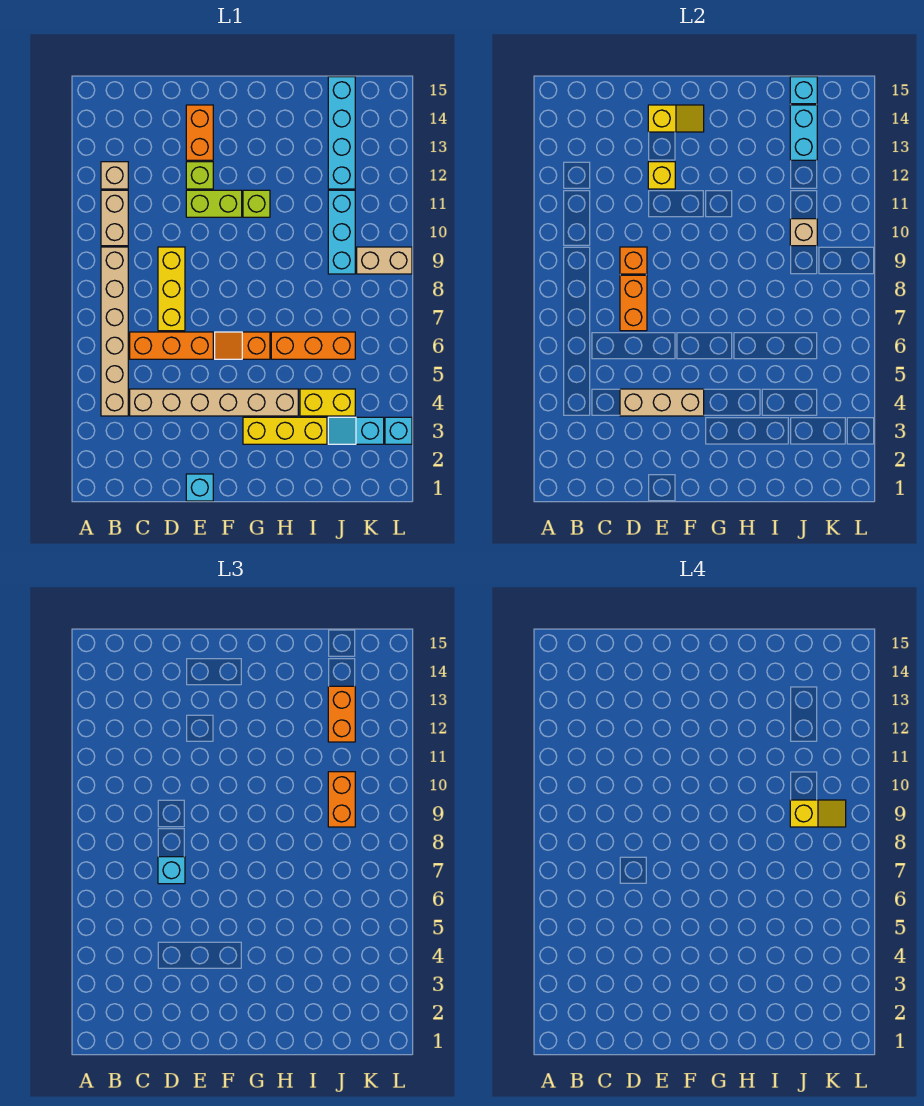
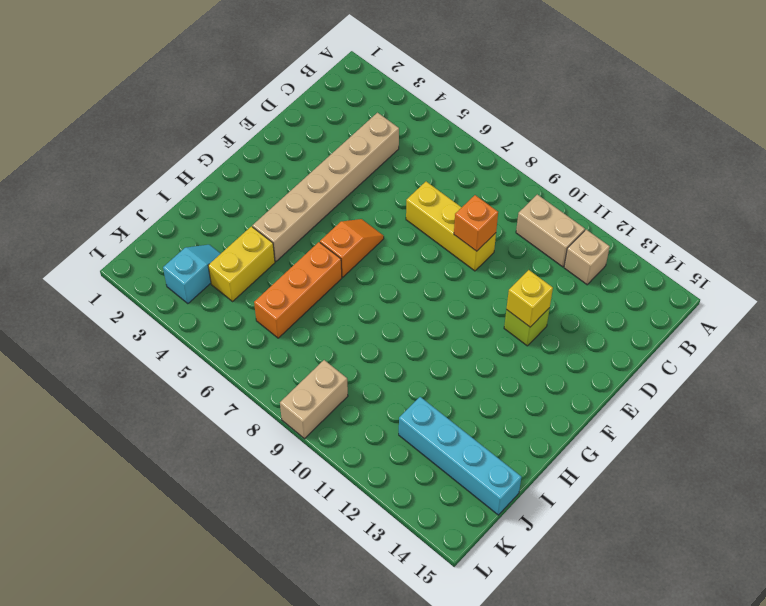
none -> tan brick B4:B9 level 1
none -> orange brick C6:E6 level 1
none -> cyan brick E1 level 1
none -> lime brick E11:F11 level 1

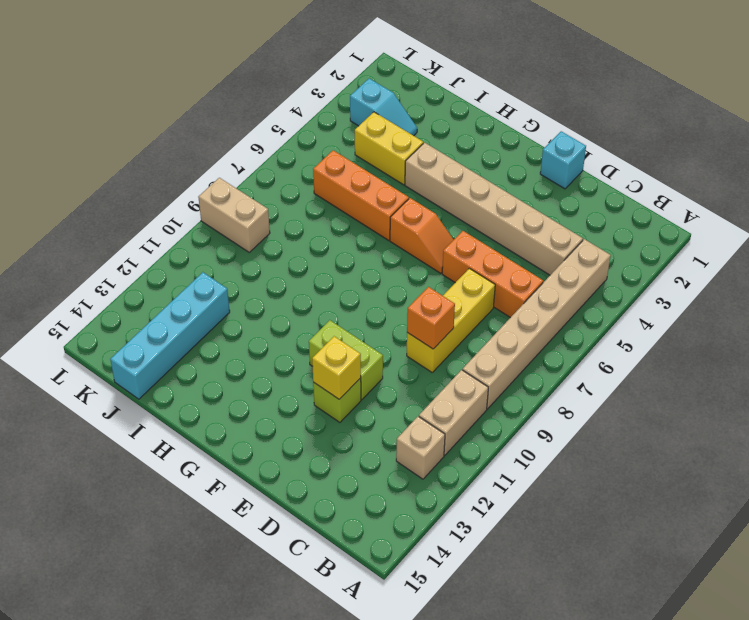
none -> orange brick E13:E14 level 1
none -> yellow brick G3:I3 level 1
none -> lime brick G11 level 1
none -> cyan brick J9:J11 level 1

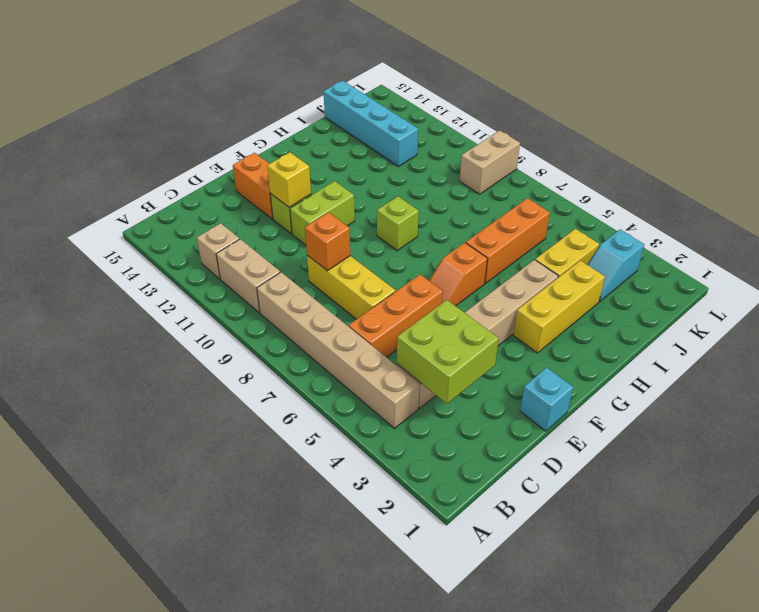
lime brick C3:D4 level 2 -> tan brick D4:F4 level 2
lime brick G9 level 1 -> lime brick G11 level 1
none -> cyan brick J9:J11 level 1
none -> cyan brick L3 level 1
none -> orange brick D7:D8 level 2
none -> yellow slope E14:F14 level 2 top E

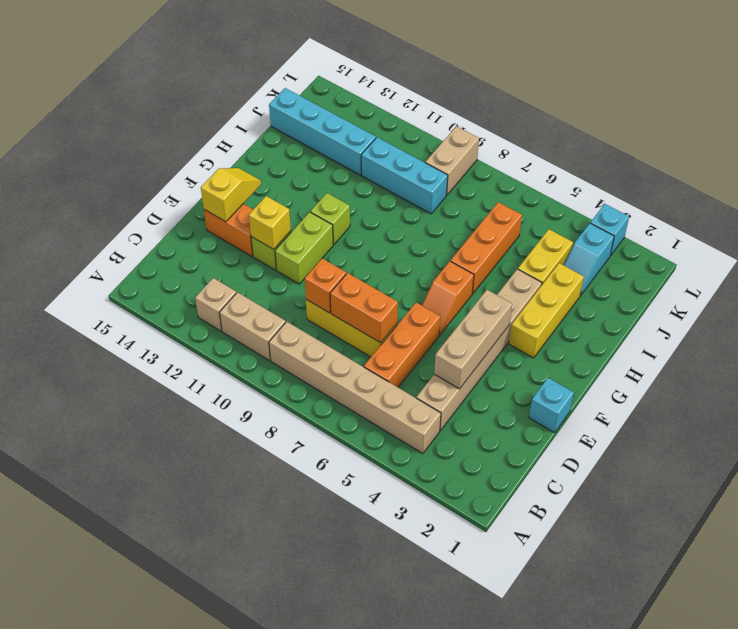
none -> tan brick J10 level 2
none -> cyan brick J13:J14 level 2
none -> cyan brick J15 level 2
none -> cyan brick D7 level 3

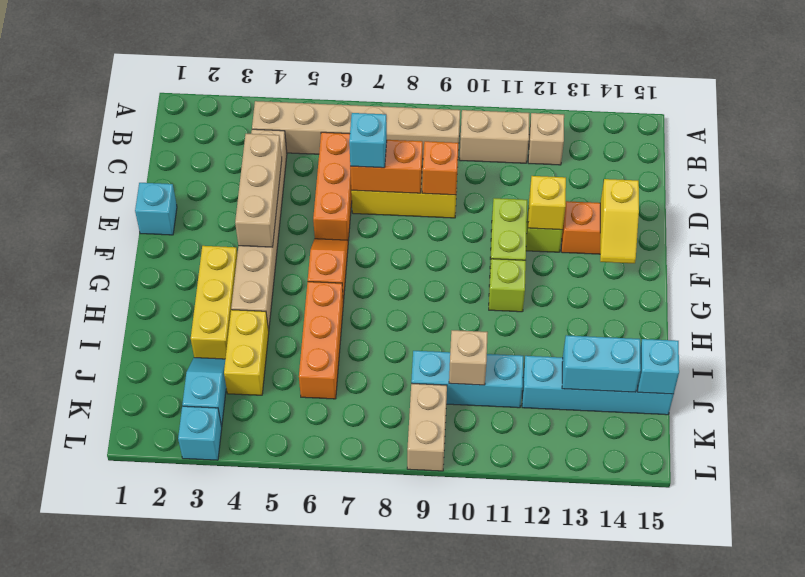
none -> orange brick J9:J10 level 3
none -> orange brick J12:J13 level 3
none -> yellow slope J9:K9 level 4 top J

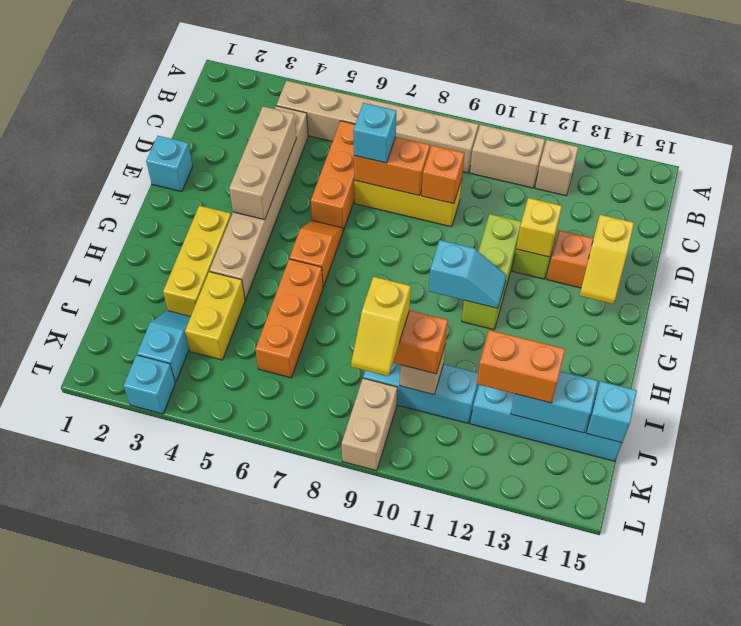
cyan slope G10:G11 level 2 top 10 -> none

